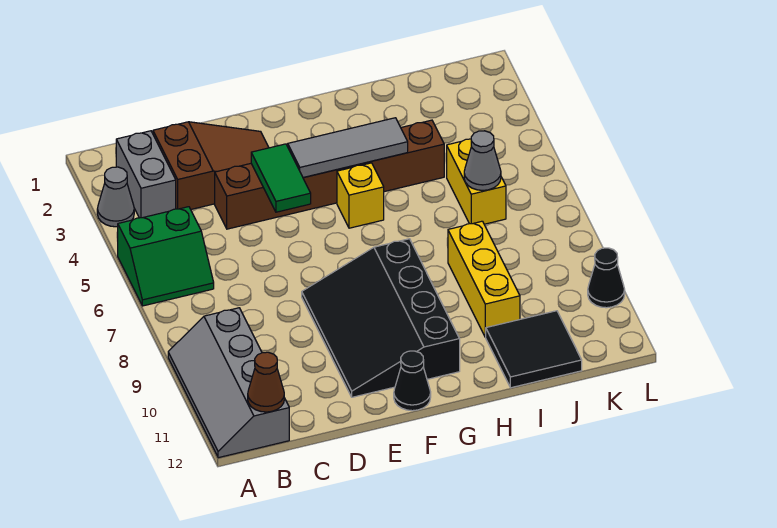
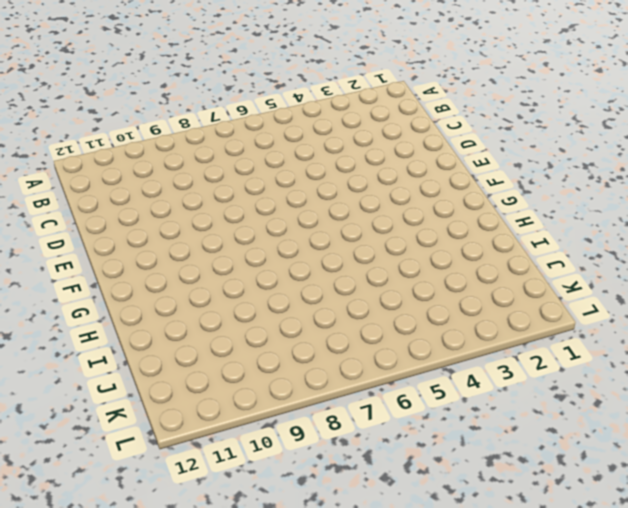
none -> grey cone A3 level 1
none -> green slope A5:B6 level 1 top 5
none -> grey slope A9:B12 level 1 top B

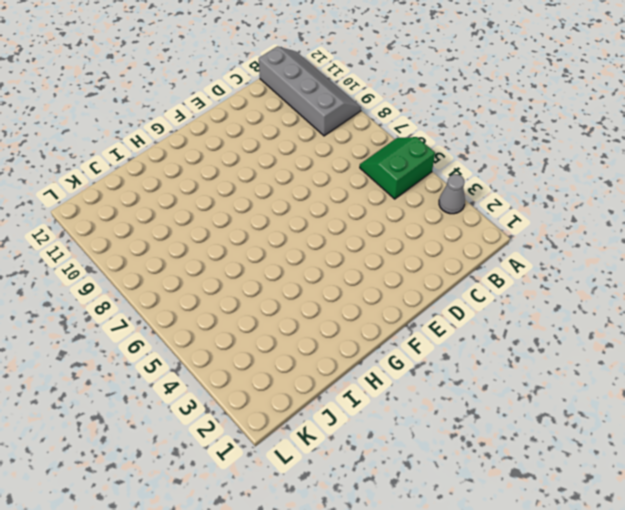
none -> grey brick B2:B3 level 1
none -> brown slope C2:E3 level 1 top C
none -> brown brick D4:I4 level 1

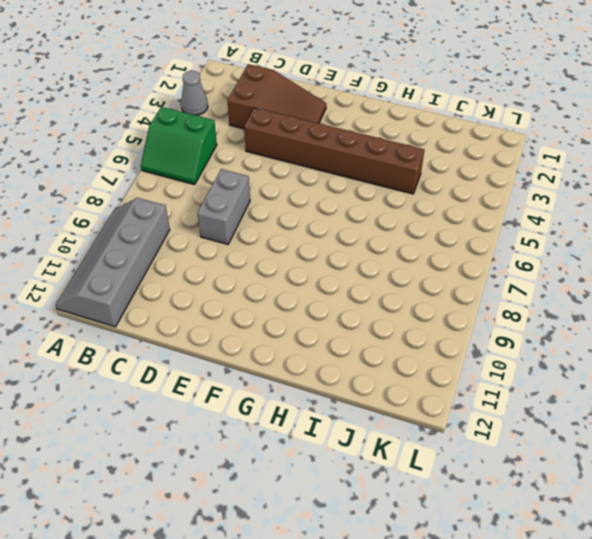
grey brick D7:D8 level 1 -> grey brick B2:B3 level 1
none -> black slope E8:G11 level 1 top G
none -> black cone F12 level 1
none -> yellow brick G5 level 1

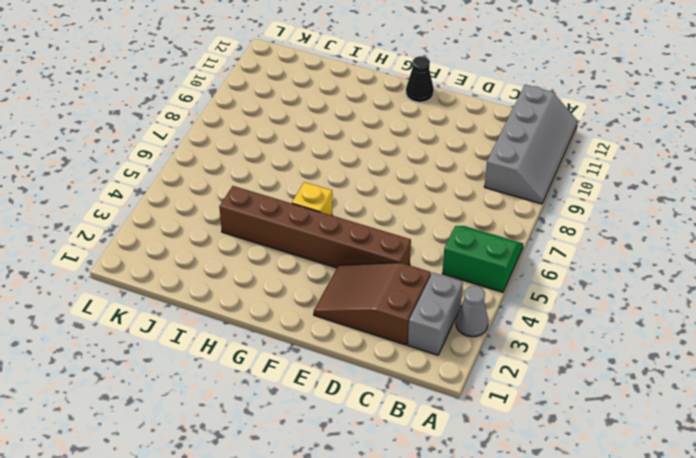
none -> black slope E8:G11 level 1 top G
none -> yellow brick I8:I10 level 1
none -> black tile I11:J12 level 1

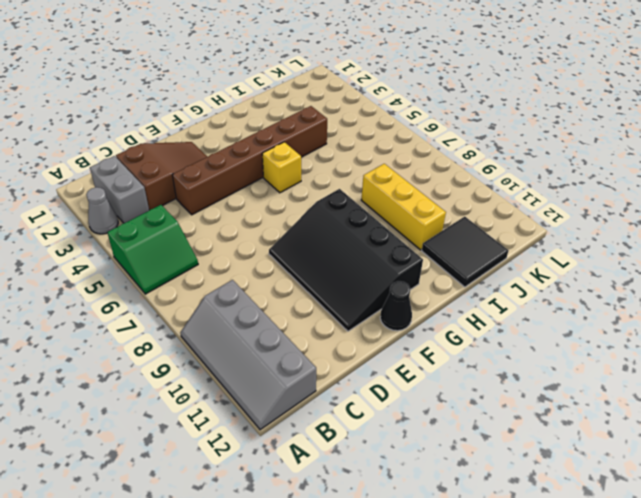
none -> yellow brick J5:J6 level 1
none -> black cone L10 level 1
none -> brown cone B12 level 2

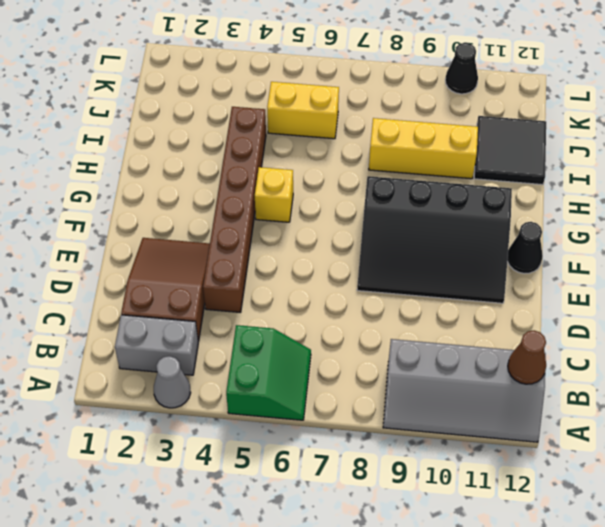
none -> green tile E4:E5 level 2
none -> grey tile F4:H4 level 2
none -> grey cone J6 level 2

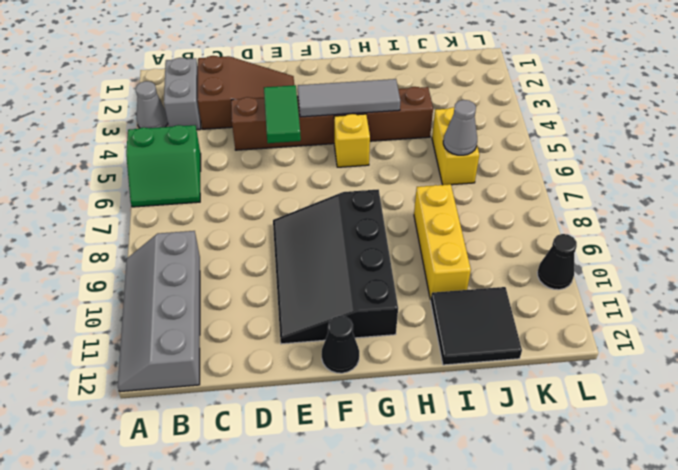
none -> brown cone B12 level 2

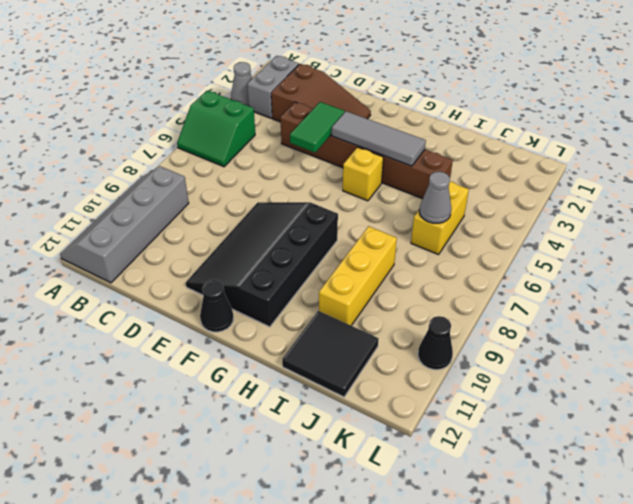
none -> brown cone B12 level 2

